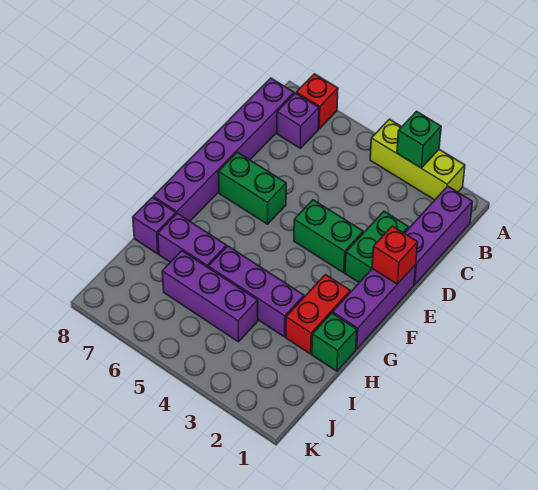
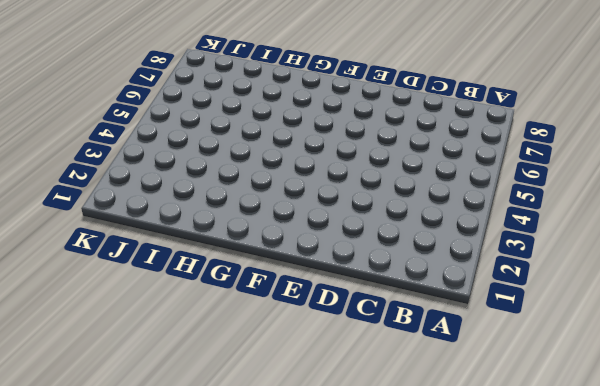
none -> lime brick A2:A4 level 1
none -> red brick A7 level 1
none -> purple brick B1:D1 level 1

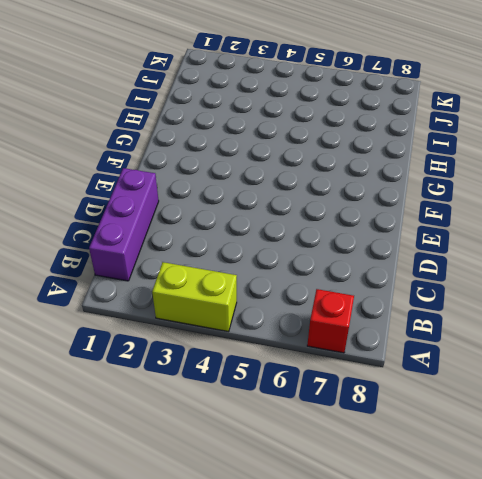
lime brick A3:A4 level 1 -> lime brick A2:A4 level 1
none -> purple brick B7 level 1
none -> purple brick B8:G8 level 1
none -> green brick D2:E2 level 1

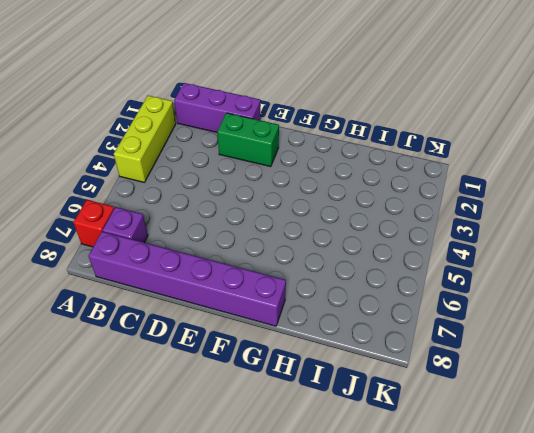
none -> purple brick E1:G1 level 1
none -> green brick E3:E4 level 1
none -> green brick E6:E7 level 1

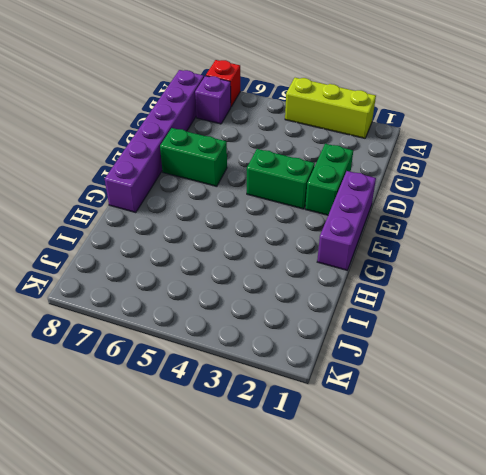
none -> purple brick B1:D1 level 1
none -> red brick G2:H2 level 1
none -> green brick H1 level 1

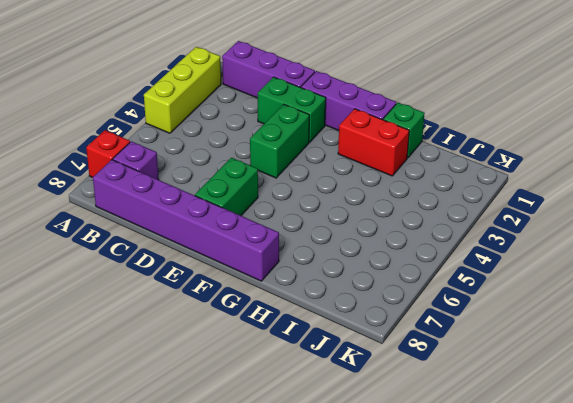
none -> purple brick H3:H5 level 1
none -> purple brick H6:H7 level 1
none -> purple brick H8 level 1

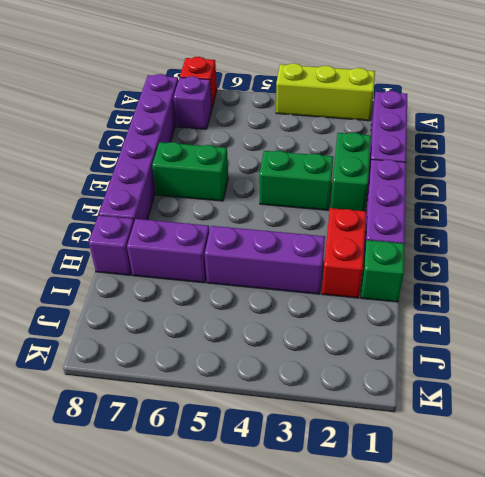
none -> purple brick I4:I6 level 1
none -> green brick A3 level 2
none -> red brick E1 level 2

